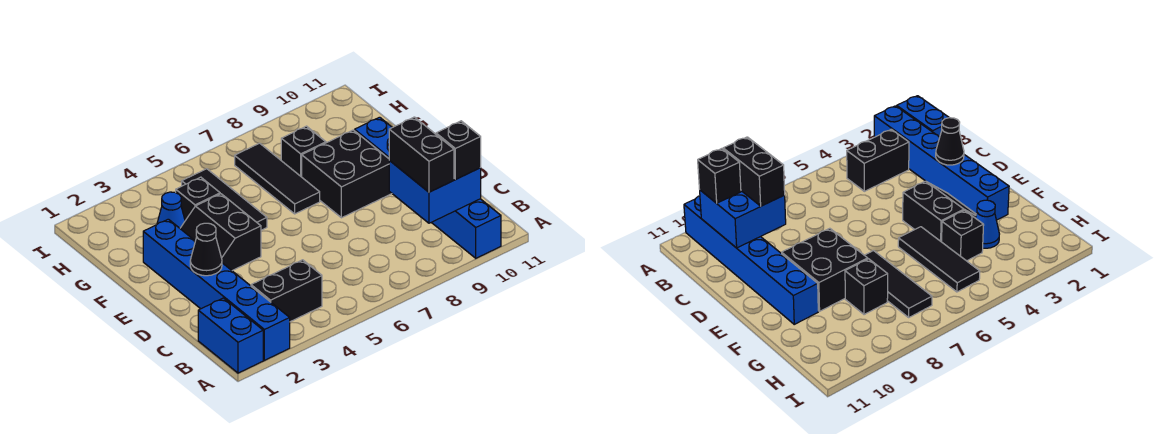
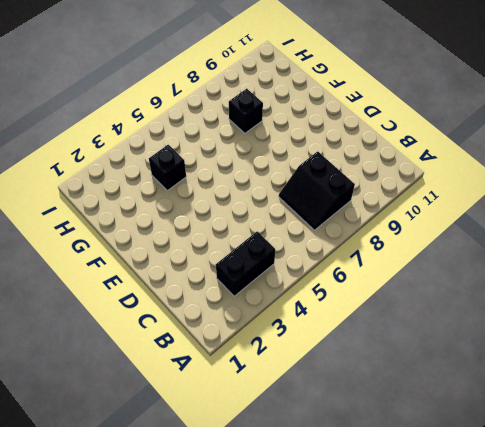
black slope B7:C8 level 1 top 8 -> black slope E3:F4 level 1 top 4
none -> blue brick A1:B1 level 1
none -> blue brick A2:F2 level 1
none -> blue brick A10:F10 level 1

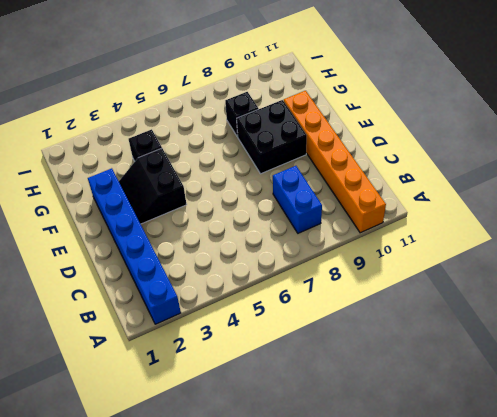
orange brick A10:F10 level 1 -> blue brick A10:F10 level 1
blue brick B8:C8 level 1 -> blue brick A1:B1 level 1
none -> black brick B3:B4 level 1
none -> black tile F5:H5 level 1
none -> black tile F7:H7 level 1

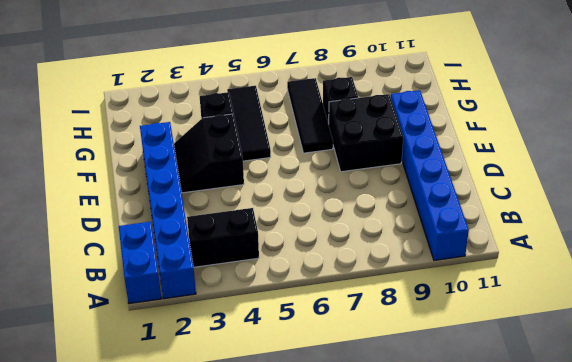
none -> blue cone G3 level 1
none -> blue brick B9:C10 level 2
none -> black cone D2 level 2

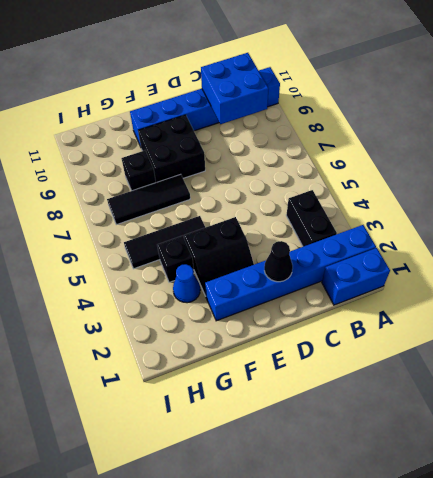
none -> black brick B9:C9 level 3
none -> black brick B10 level 3

